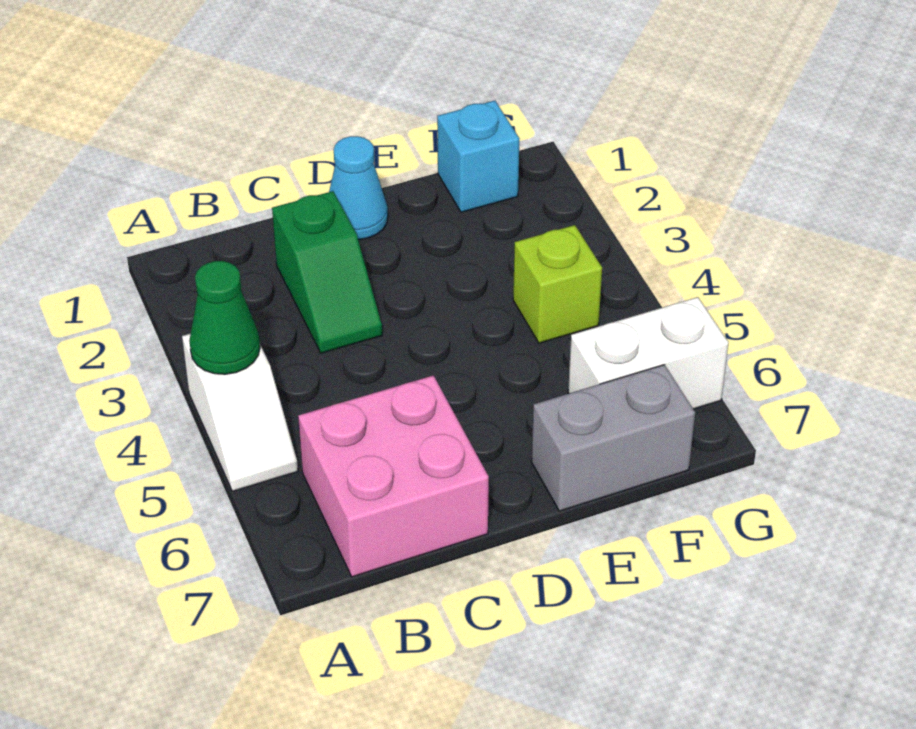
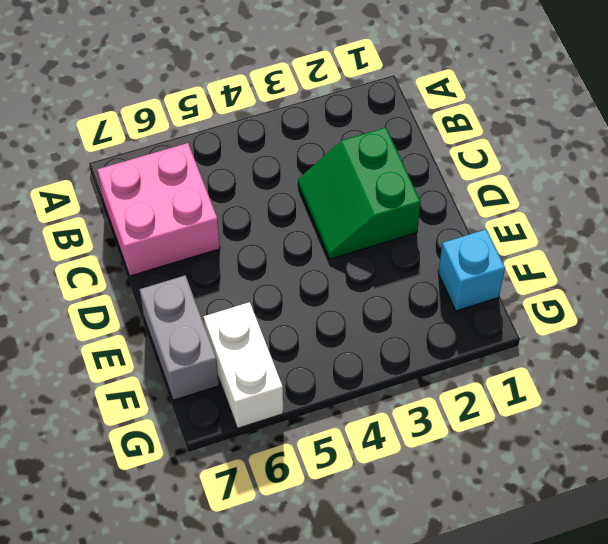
green slope C2:D3 level 1 top 2 -> green slope C2:C3 level 1 top 2
none -> white slope A4:A5 level 1 top 4
none -> cyan cone D1 level 1

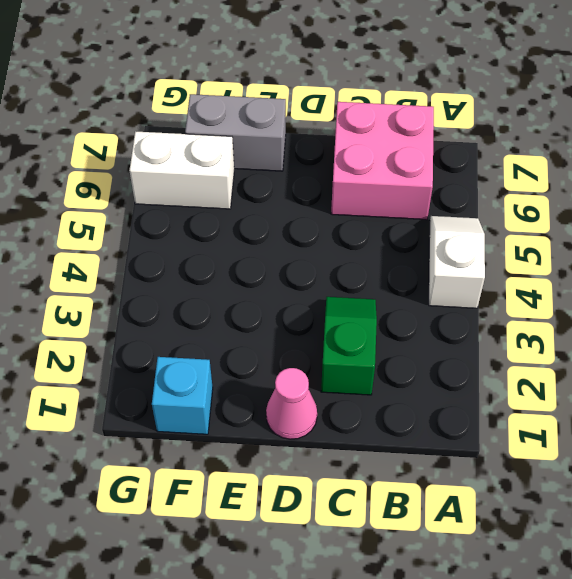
pink cone D1 level 1 -> cyan cone D1 level 1
none -> lime brick F4 level 1
none -> green cone A4 level 2

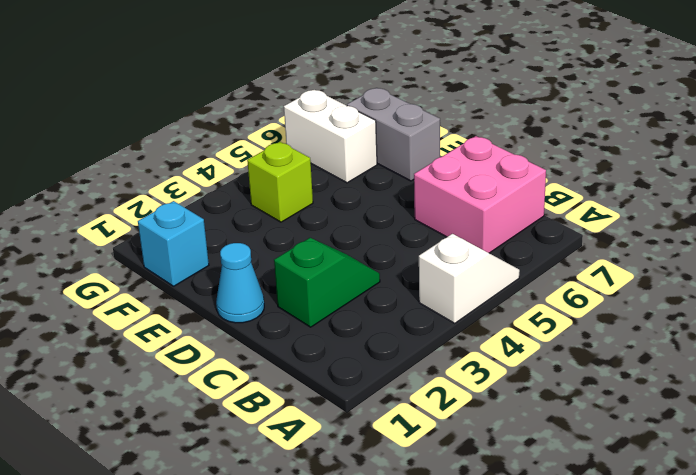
none -> green cone A4 level 2

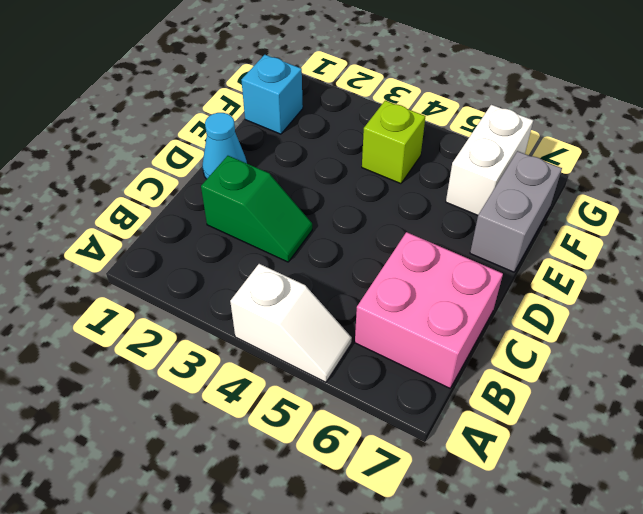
none -> green cone A4 level 2

